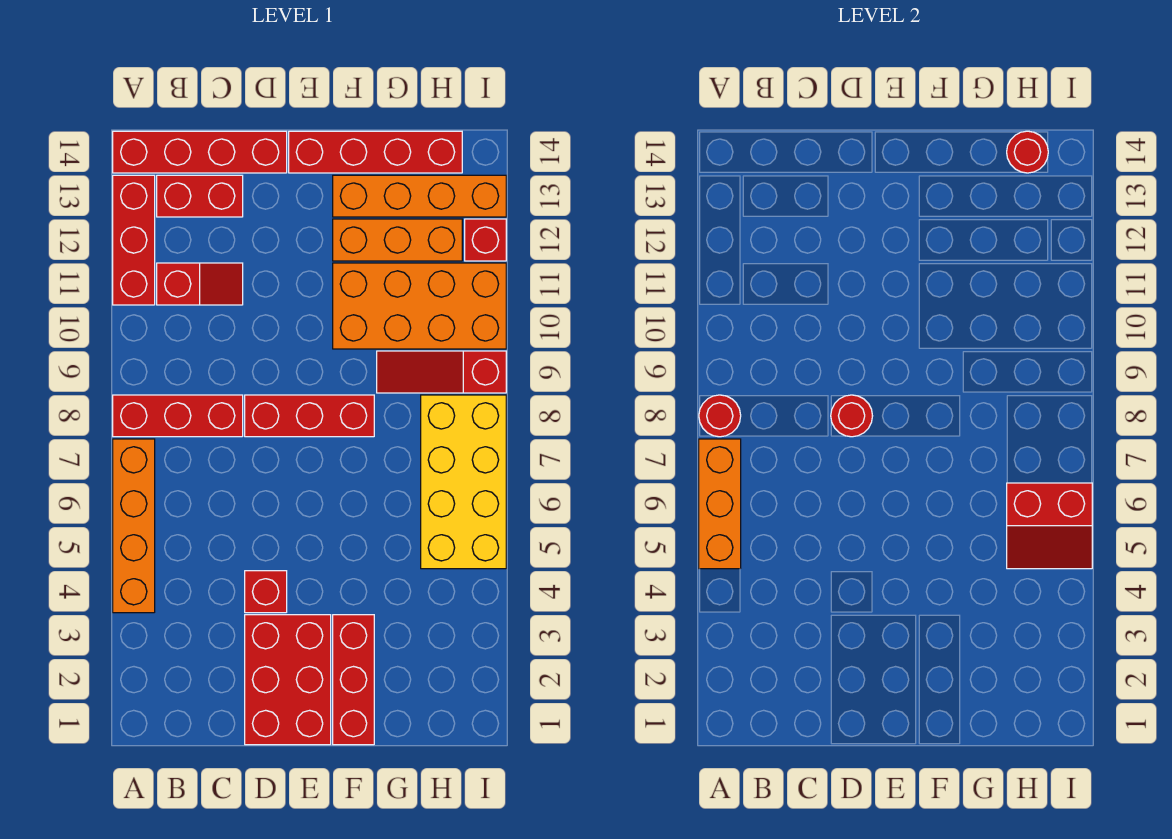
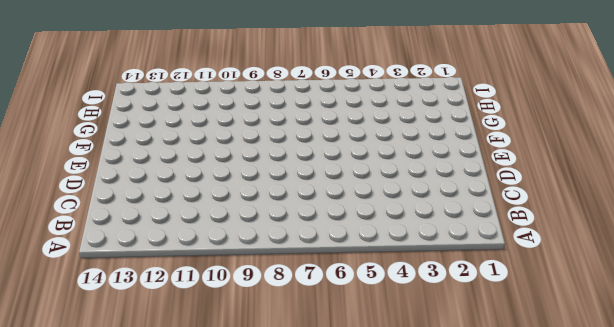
none -> orange brick A4:A7 level 1
none -> red brick A8:C8 level 1
none -> red brick A11:A13 level 1

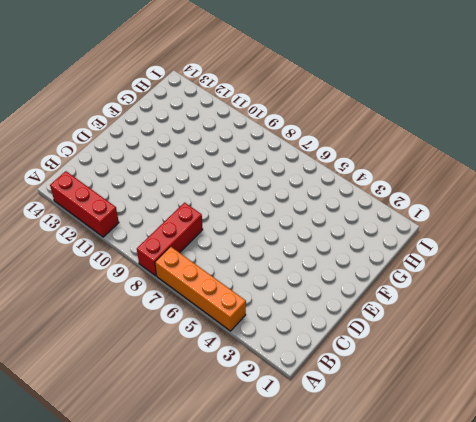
none -> red brick A14:D14 level 1
none -> red slope B11:C11 level 1 top B
none -> red brick B13:C13 level 1

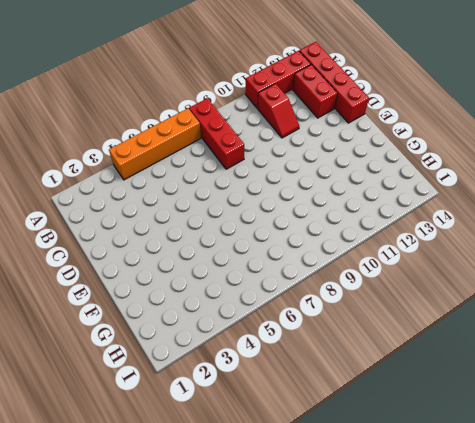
none -> red brick D1:E3 level 1
none -> red brick D4 level 1
none -> red brick D8:F8 level 1

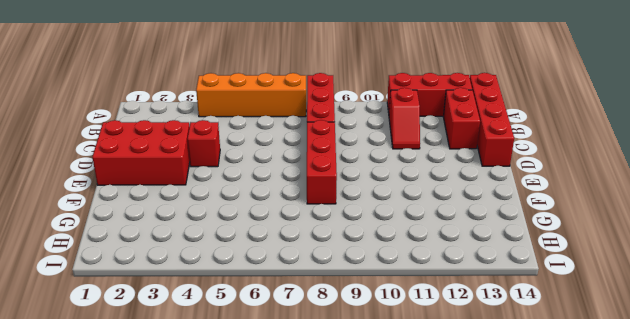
none -> red brick E14:H14 level 1
none -> red brick F1:F3 level 1
none -> orange brick F10:I11 level 1

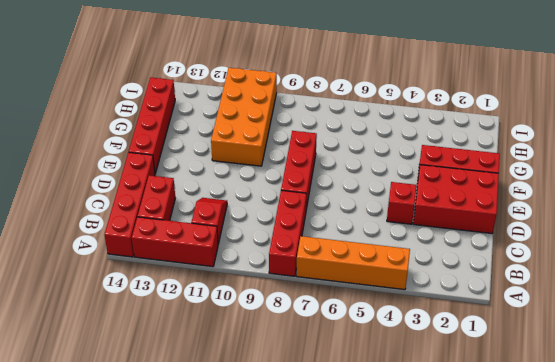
none -> orange brick F12:H12 level 1
none -> orange brick F13:I13 level 1
none -> red slope G9:I9 level 1 top I

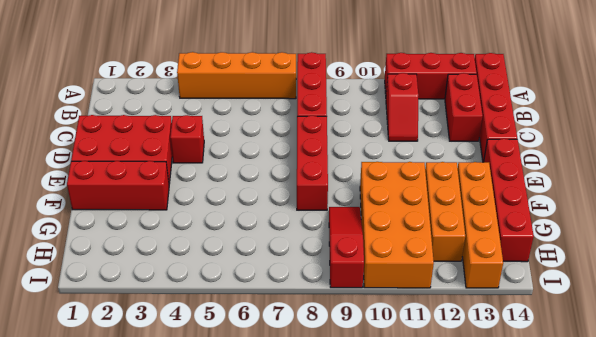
none -> yellow brick H5:I8 level 1
none -> red brick I12 level 1
none -> orange brick A5:A7 level 2

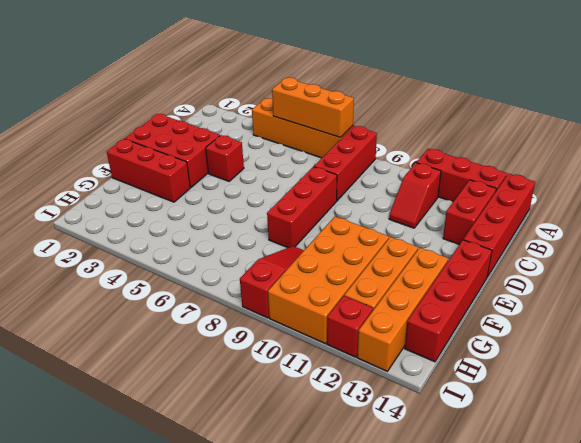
none -> yellow brick H5:I8 level 1
none -> red round brick A8 level 2
none -> red round brick D8 level 2

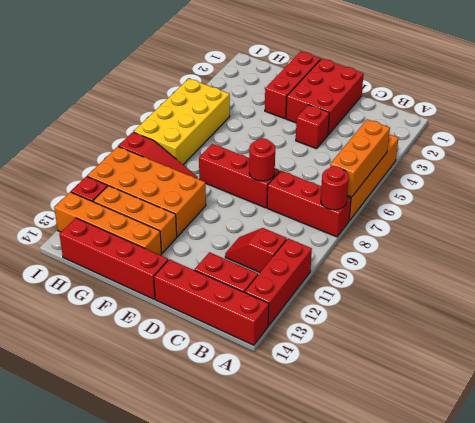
none -> red slope H5:I6 level 2 top 6
none -> red round brick H14 level 2

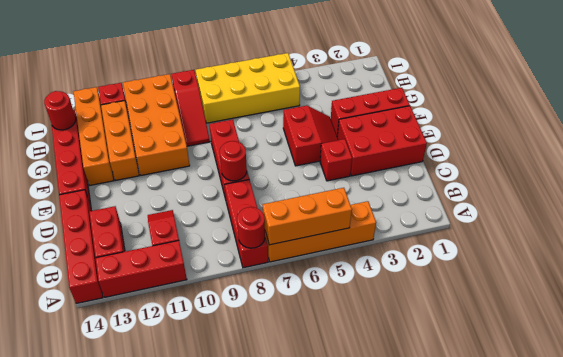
red slope E4:F5 level 1 top 5 -> red slope H5:I6 level 2 top 6

